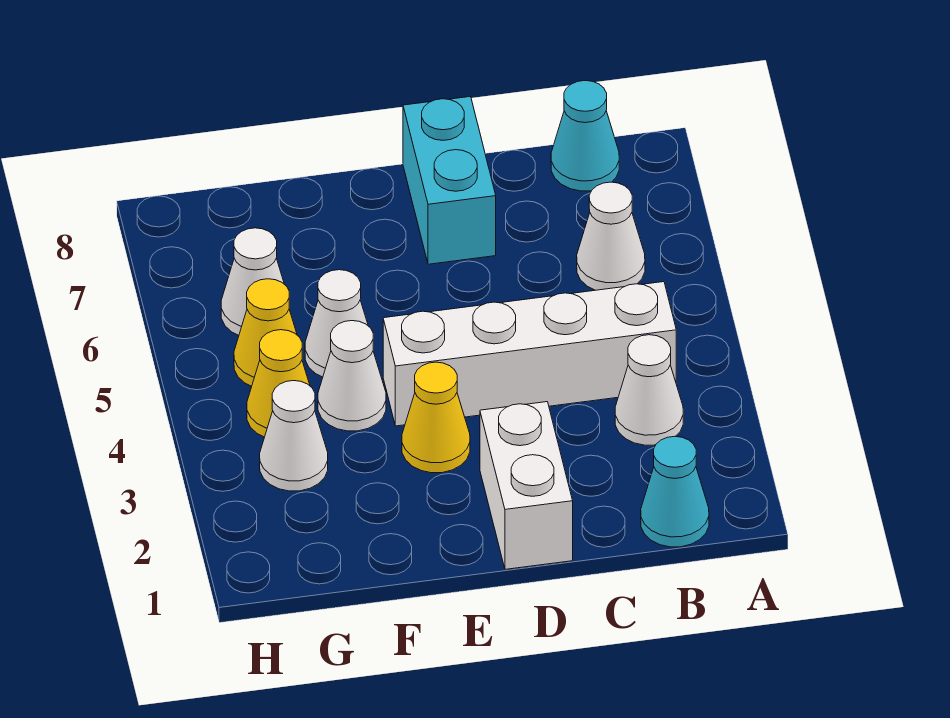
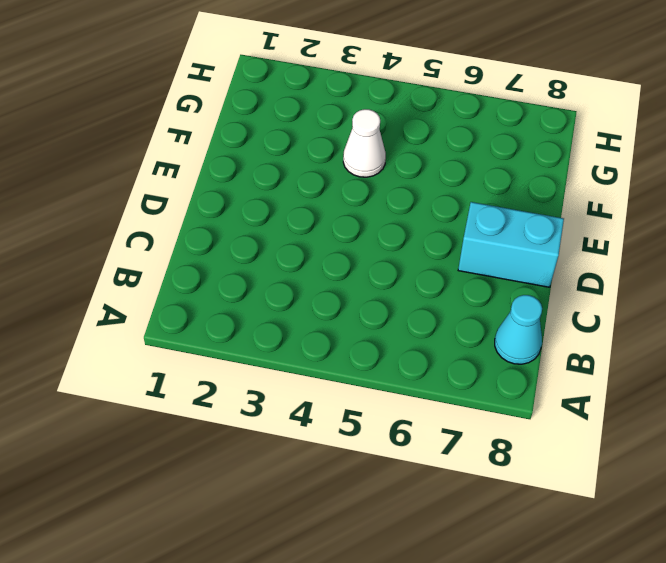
none -> cyan cone B1 level 1
none -> white cone B3 level 1
none -> white brick B4:E4 level 1

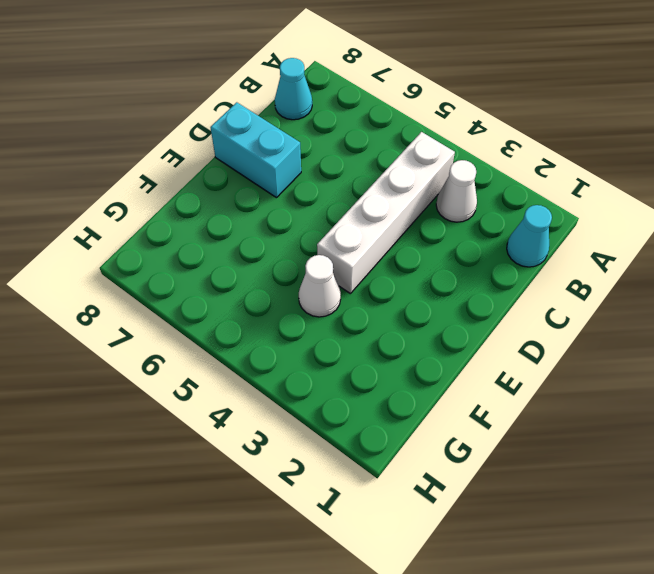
none -> white cone B6 level 1
none -> white brick D1:D2 level 1
none -> yellow cone E3 level 1

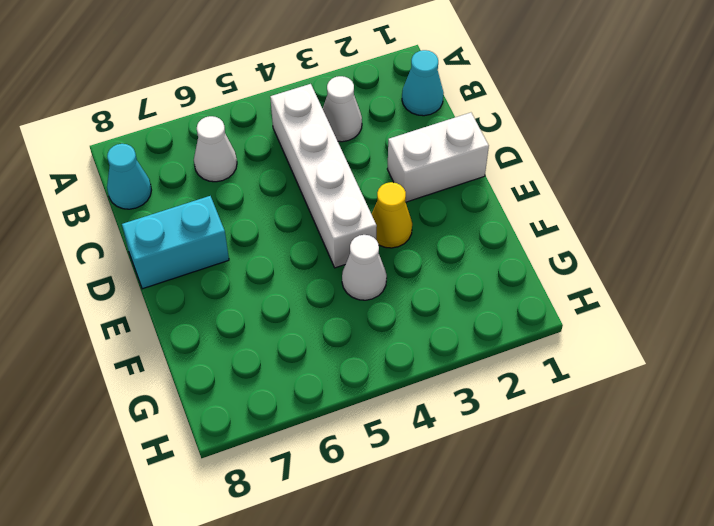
none -> white cone F5 level 1
none -> white cone G3 level 1
none -> yellow cone G4 level 1

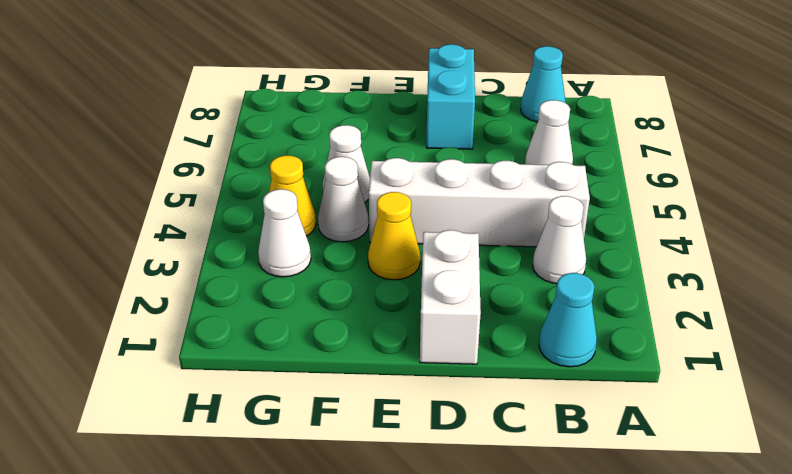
none -> yellow cone G5 level 1
none -> white cone G6 level 1

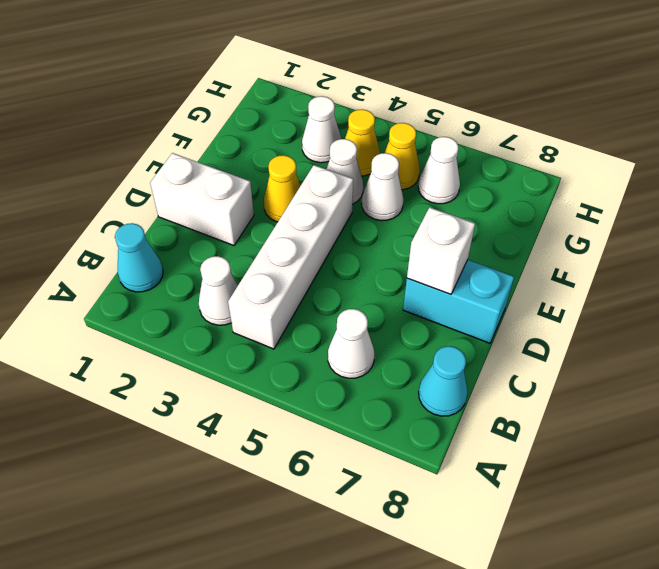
white brick D7 level 2 -> none

